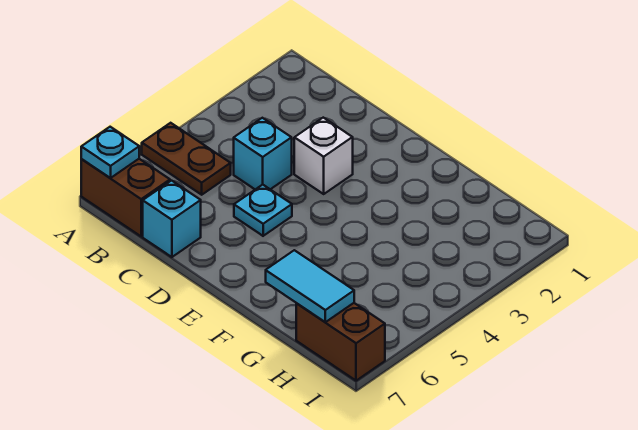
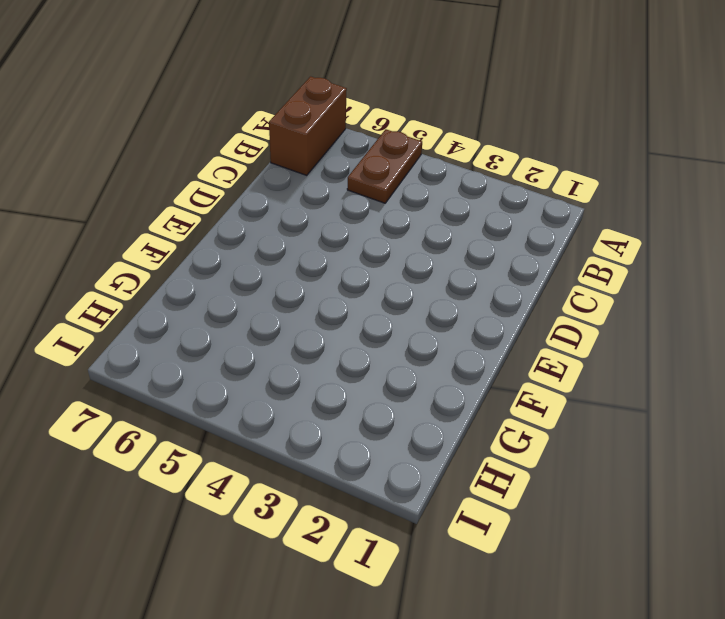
none -> cyan brick C4 level 1
none -> cyan brick C7 level 1

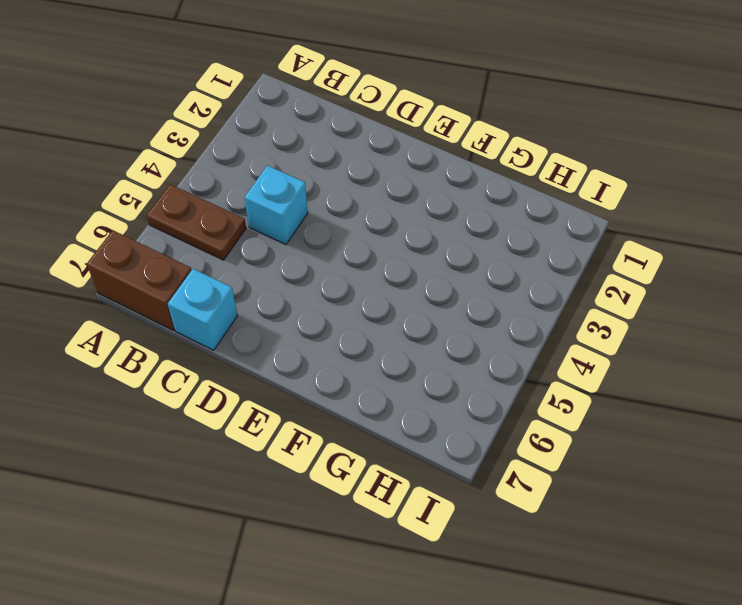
none -> white brick D3 level 1
none -> cyan plate D5 level 1

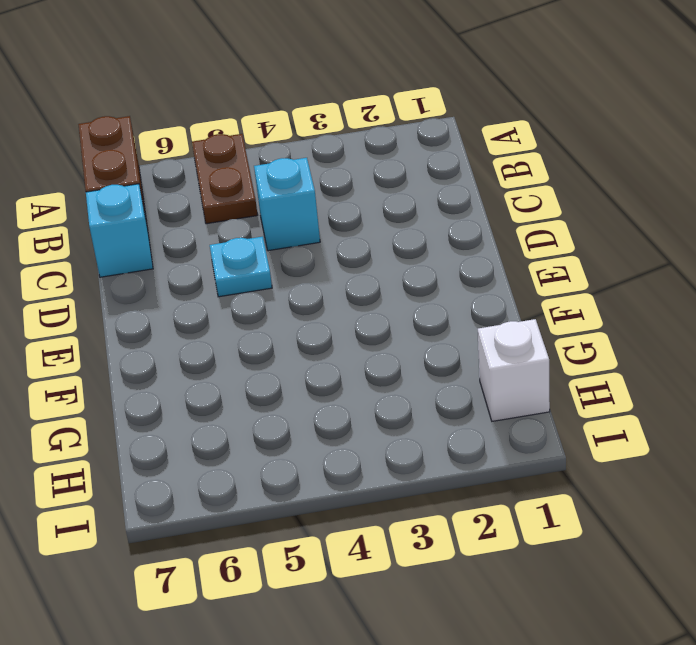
white brick H1 level 1 -> white brick D3 level 1
none -> brown brick H7:I7 level 1
none -> cyan plate A7 level 2

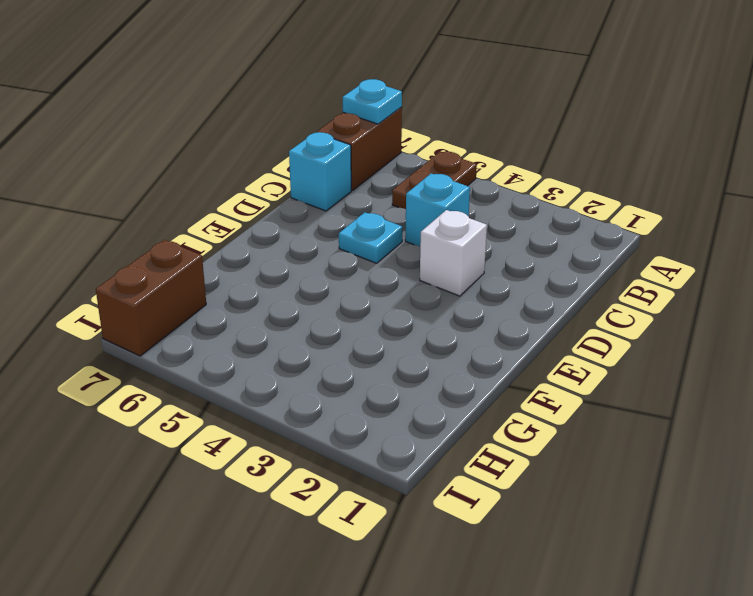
none -> cyan tile G7:H7 level 2

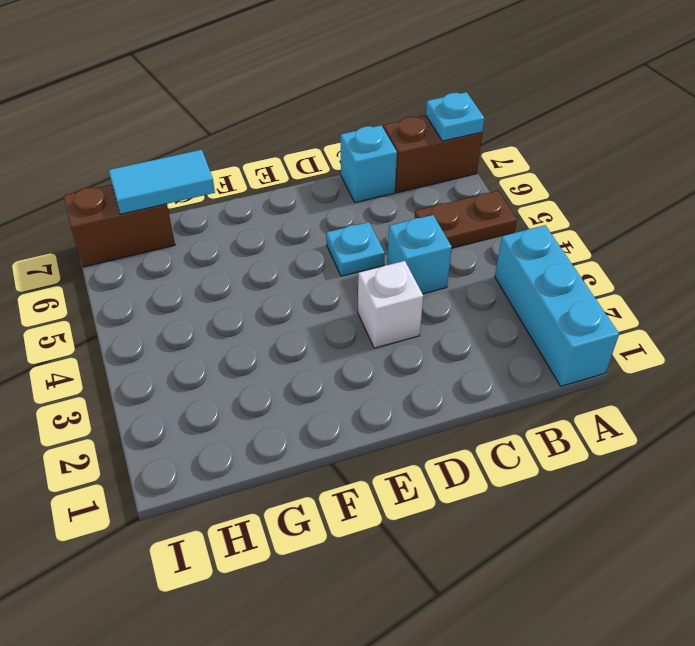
cyan brick A1:A3 level 1 -> none

